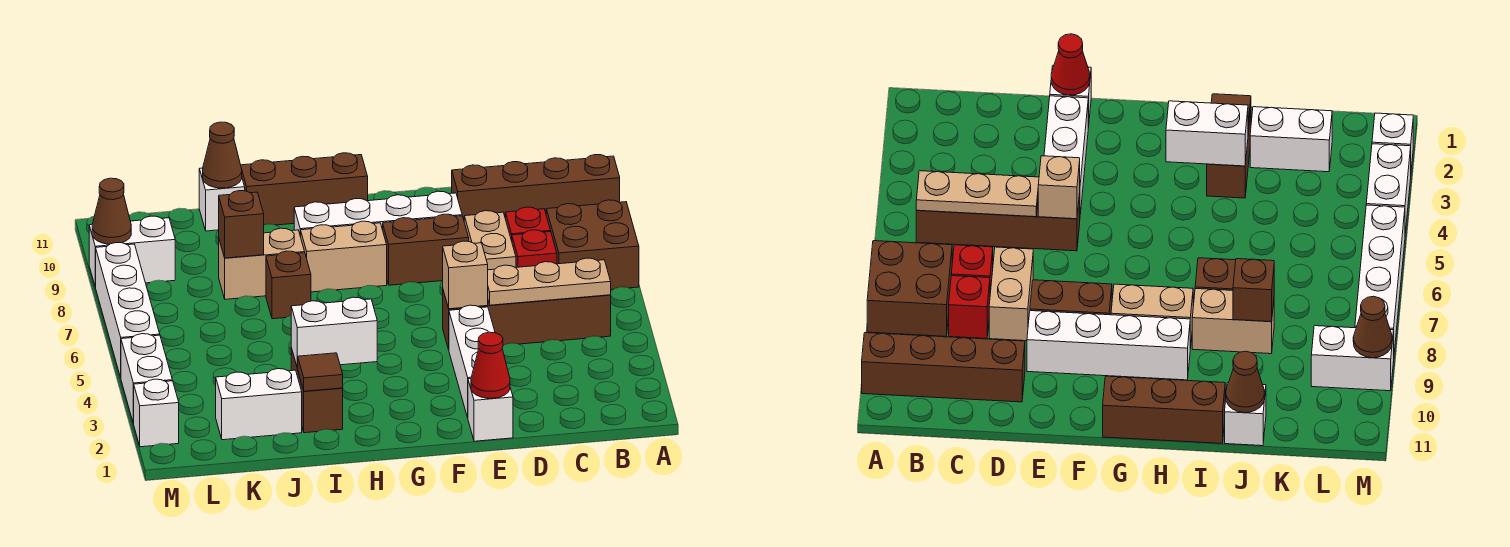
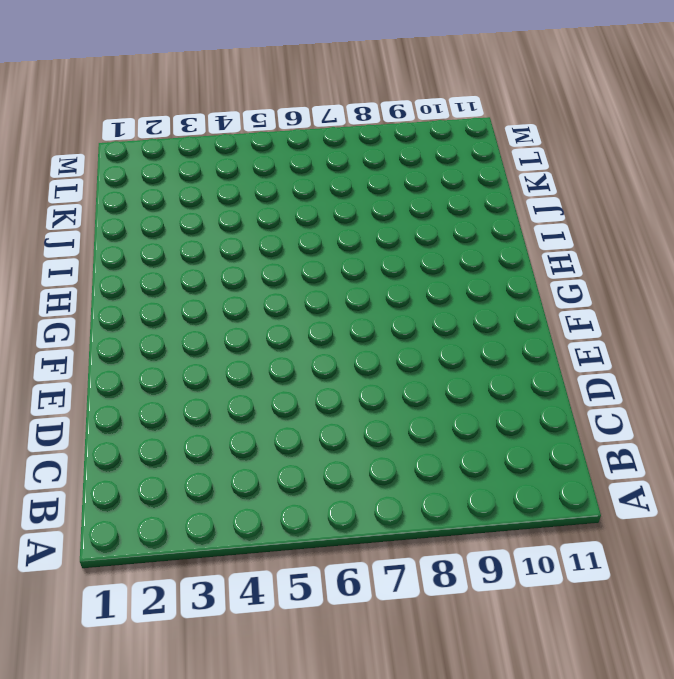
none -> brown brick A7:B8 level 1
none -> brown brick A10:D10 level 1
none -> brown brick B5:E5 level 1

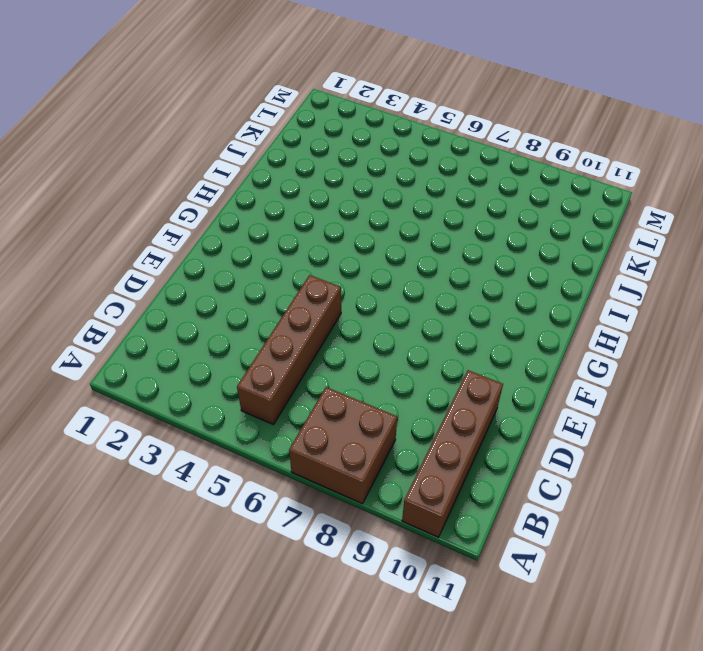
none -> red brick C7 level 1
none -> red brick C8 level 1
none -> tan brick D7:D8 level 1

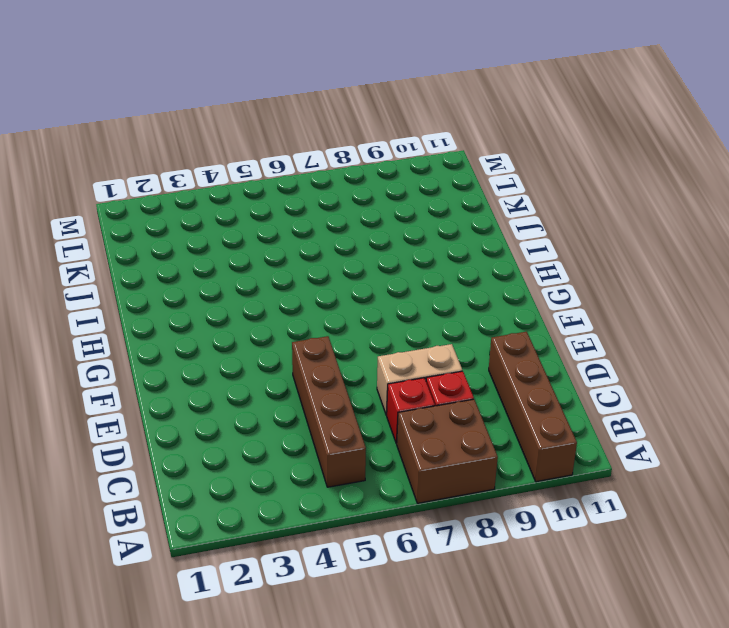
none -> white brick E1 level 1
none -> white brick E2:E4 level 1
none -> brown brick E8:F8 level 1

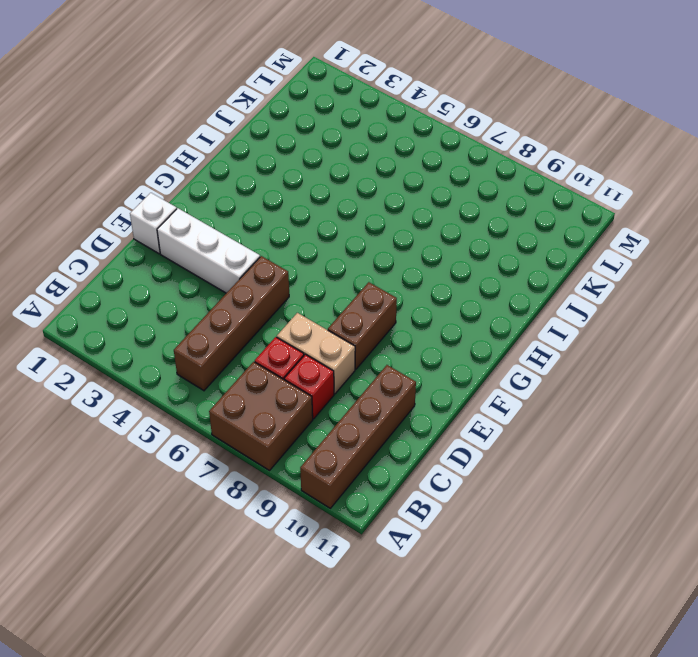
none -> white brick E9:H9 level 1
none -> tan brick G8:H8 level 1
none -> brown brick G11:I11 level 1

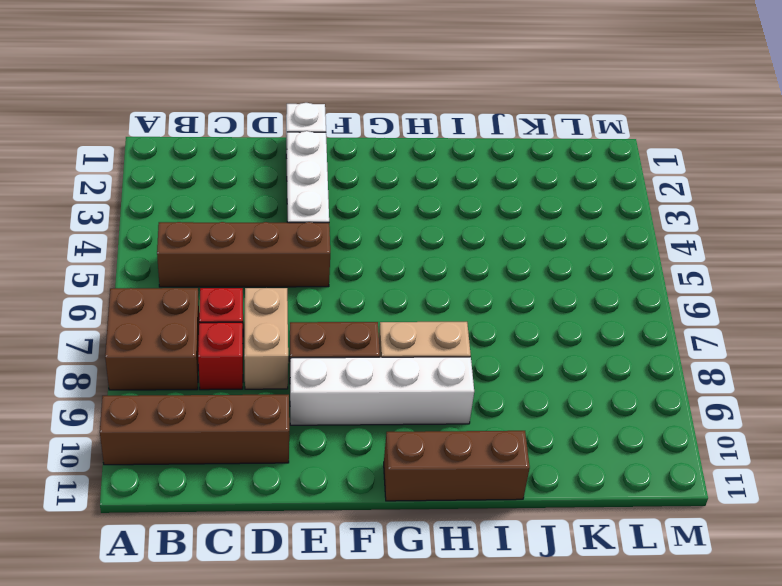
none -> brown brick I2:I3 level 1
none -> brown brick I7 level 1
none -> tan brick I8:J8 level 1

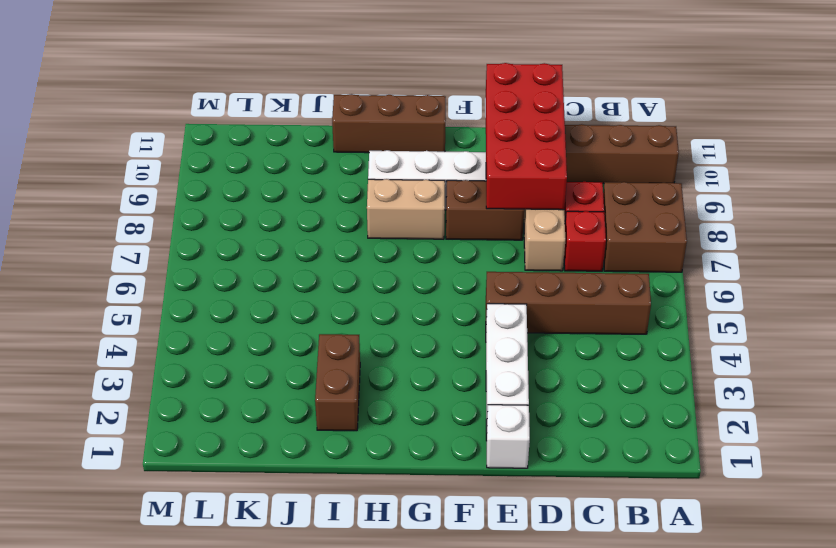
red brick D8:E11 level 2 -> none
none -> brown brick I7 level 1
none -> tan brick I8:J8 level 1
none -> white brick J2:K2 level 1

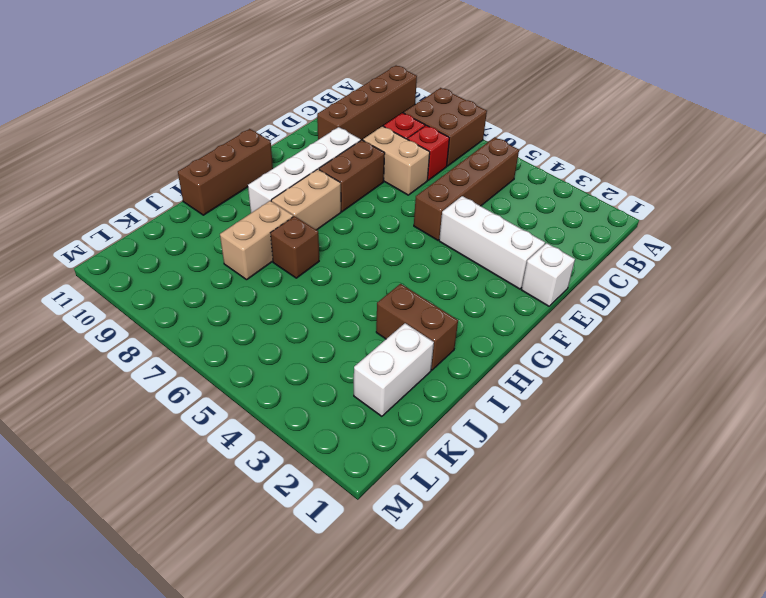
none -> white brick J11 level 1
none -> white brick L9:M9 level 1
none -> white brick M2 level 1

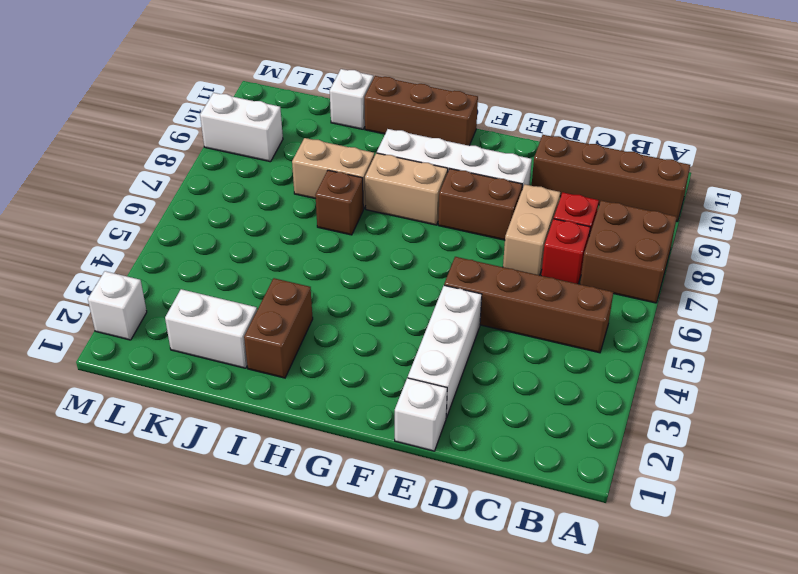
none -> white brick M3:M4 level 1
none -> white brick M5:M8 level 1
none -> tan plate B5:D5 level 2

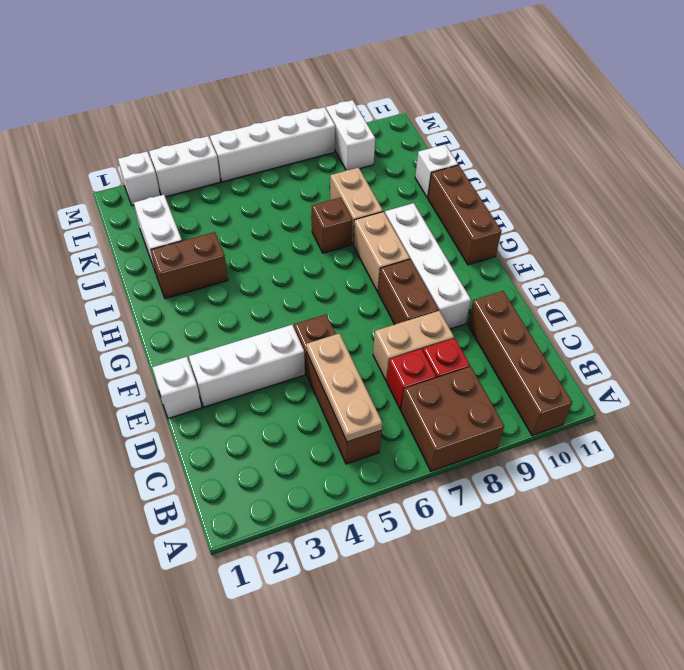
none -> red cone E1 level 2
none -> tan brick E5 level 2
none -> white brick H3:I3 level 2

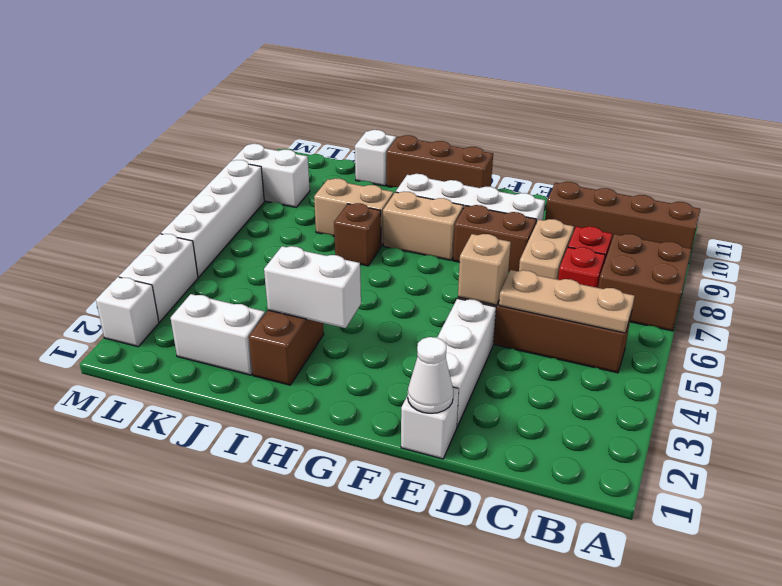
white cone E1 level 2 -> red cone E1 level 2
none -> brown tile I2 level 2
none -> brown brick J8 level 2
none -> brown cone J11 level 2

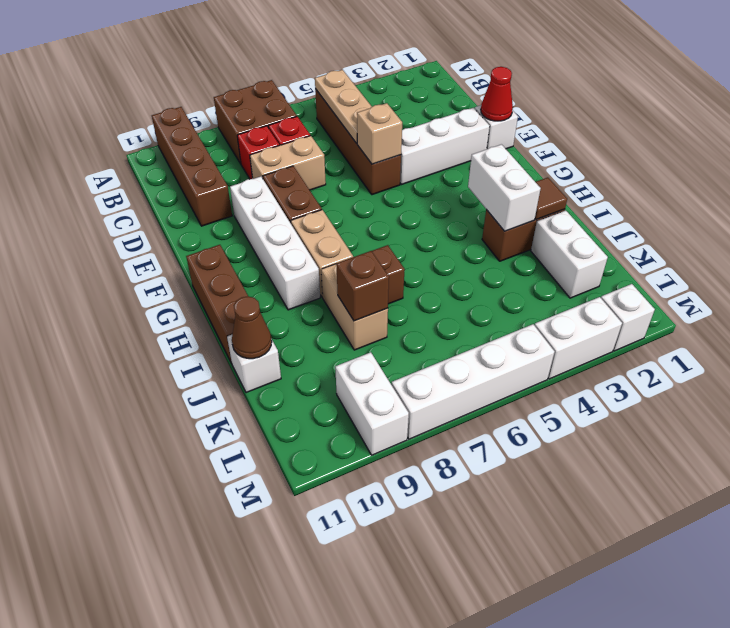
none -> brown cone M9 level 2

